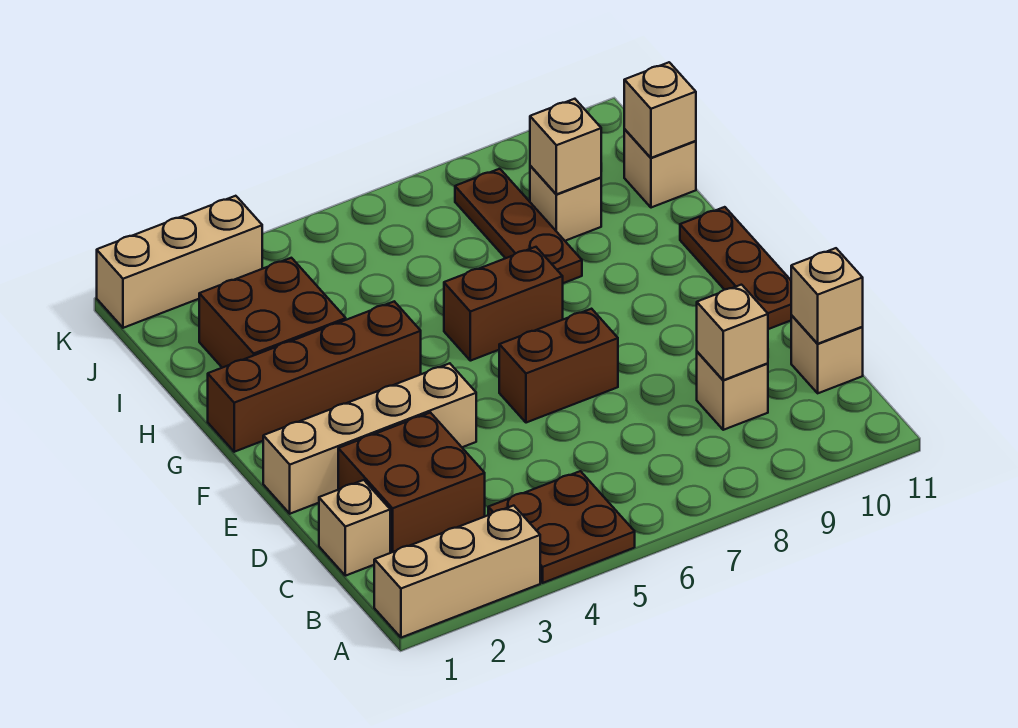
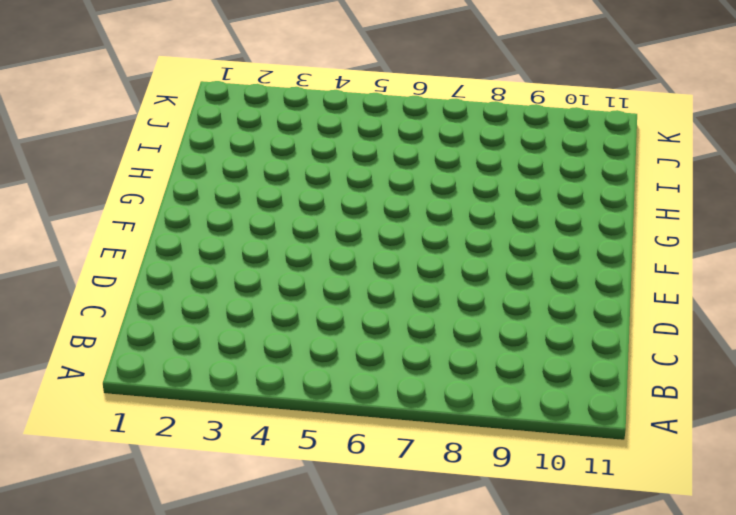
none -> tan brick A1:A3 level 1
none -> brown plate A4:B5 level 1
none -> tan brick C1 level 1

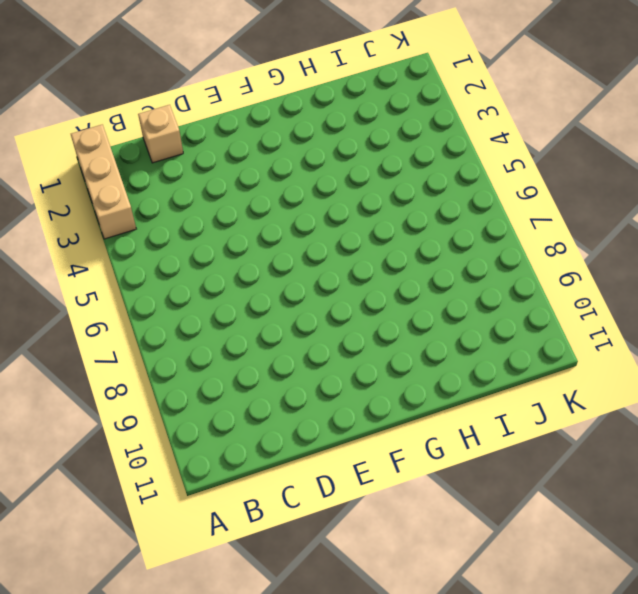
none -> brown plate A4:B5 level 1
none -> brown brick C2:D3 level 1
none -> tan brick C9 level 1

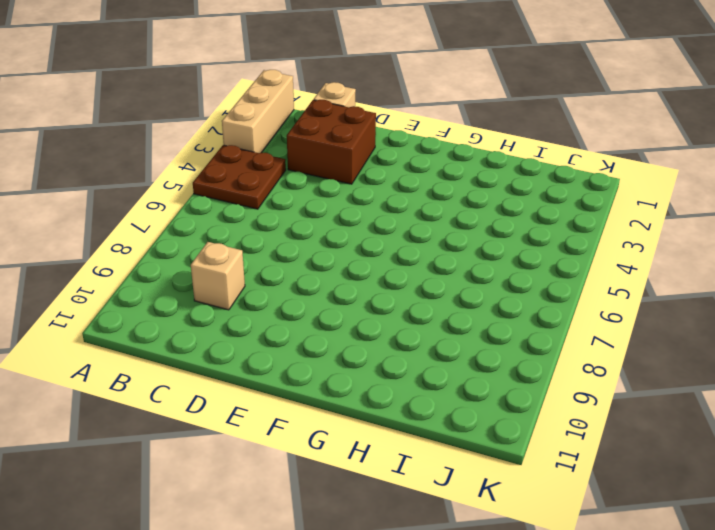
none -> tan brick C11 level 1
none -> tan brick E1:E4 level 1
none -> brown brick E6:E7 level 1

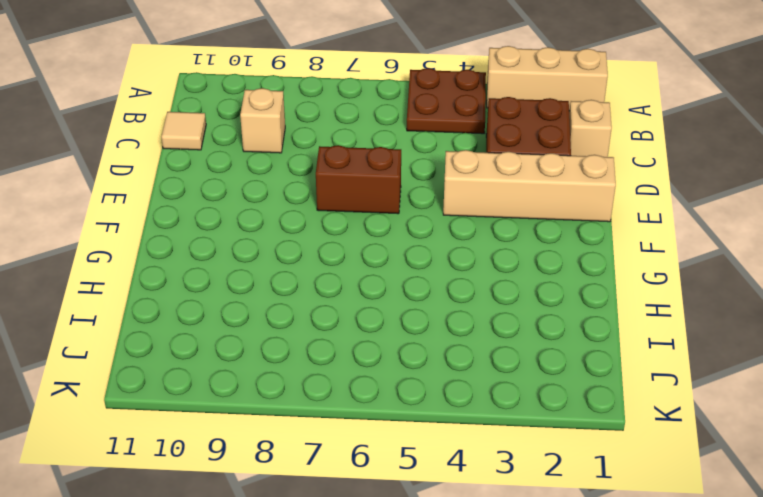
tan tile C11 level 1 -> tan brick C11 level 1
none -> brown plate E11:G11 level 1
none -> brown brick G1:G4 level 1
none -> brown brick G6:G7 level 1

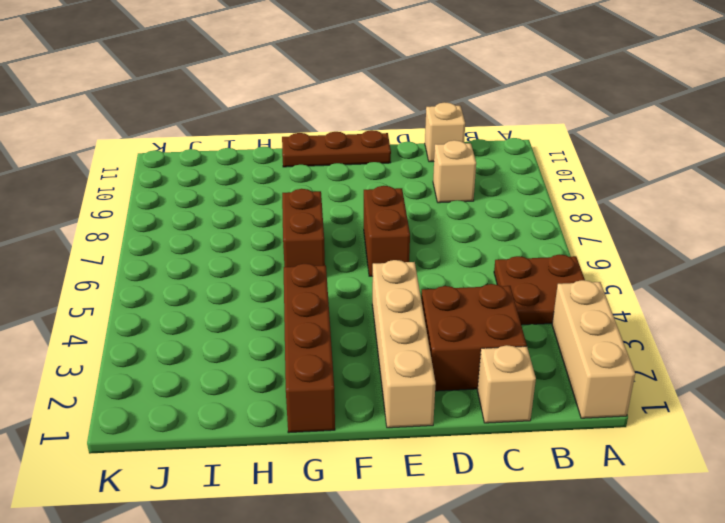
none -> brown brick H2:I3 level 1
none -> brown plate H8:J8 level 1
none -> tan brick I9 level 1

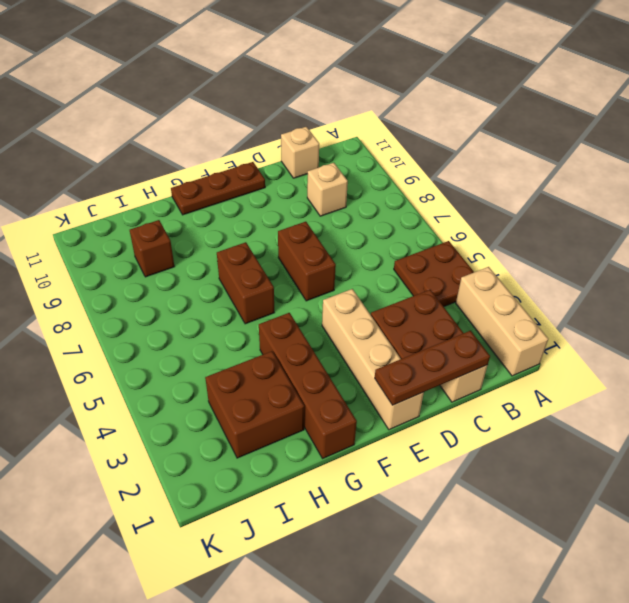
brown plate C1:E1 level 2 -> brown plate H8:J8 level 1
brown brick I9 level 1 -> tan brick I9 level 1
none -> tan brick I11 level 1
none -> tan brick K1:K3 level 1
none -> tan brick C9 level 2

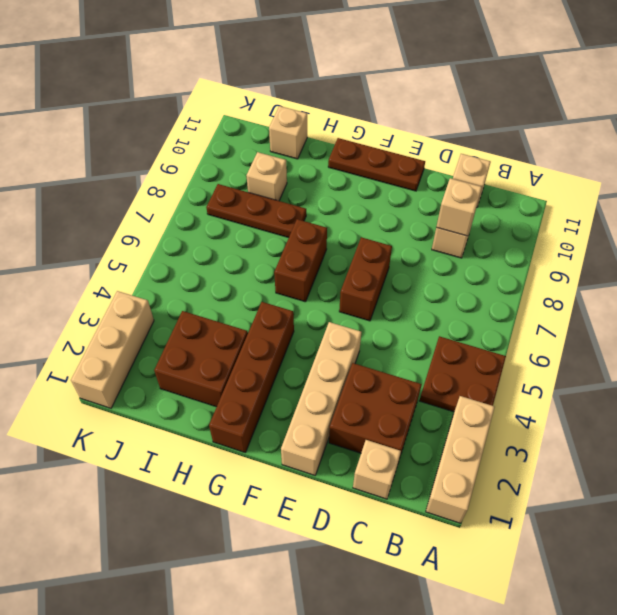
none -> tan brick C11 level 2
none -> tan brick I9 level 2
none -> tan brick I11 level 2

